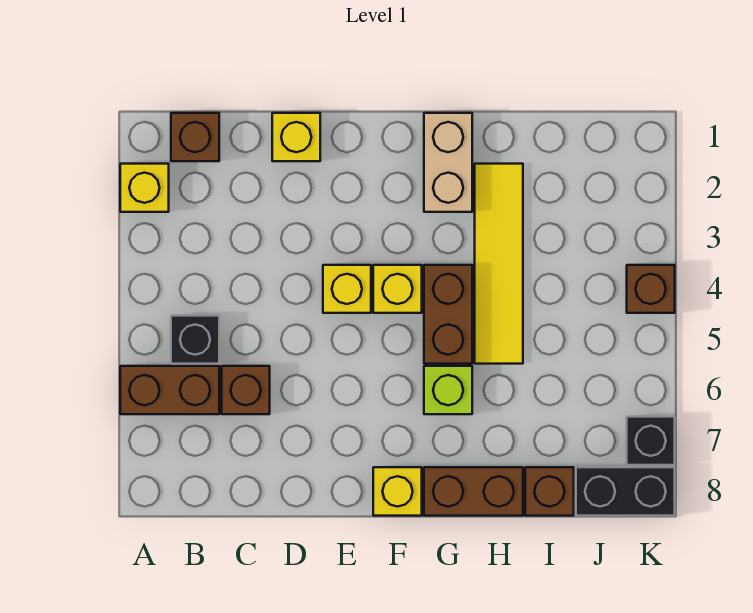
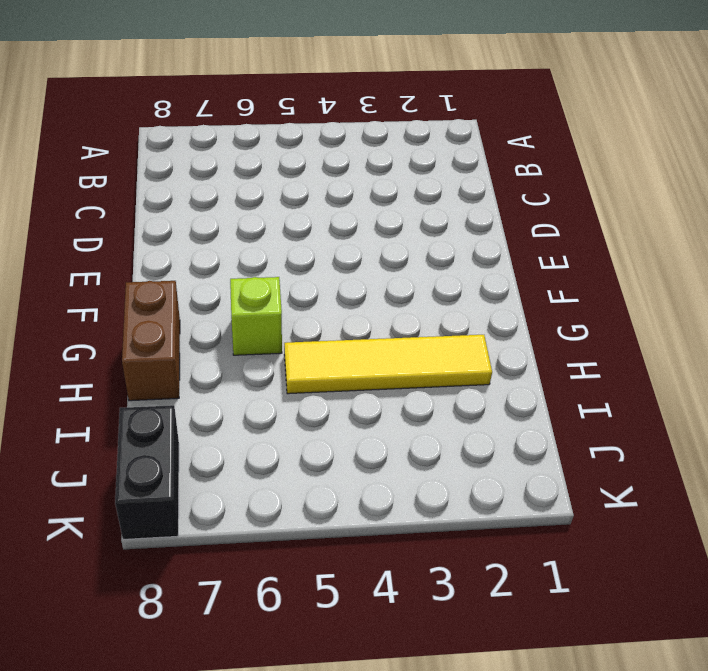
none -> yellow brick A2 level 1
none -> brown brick A6:B6 level 1
none -> brown brick B1 level 1

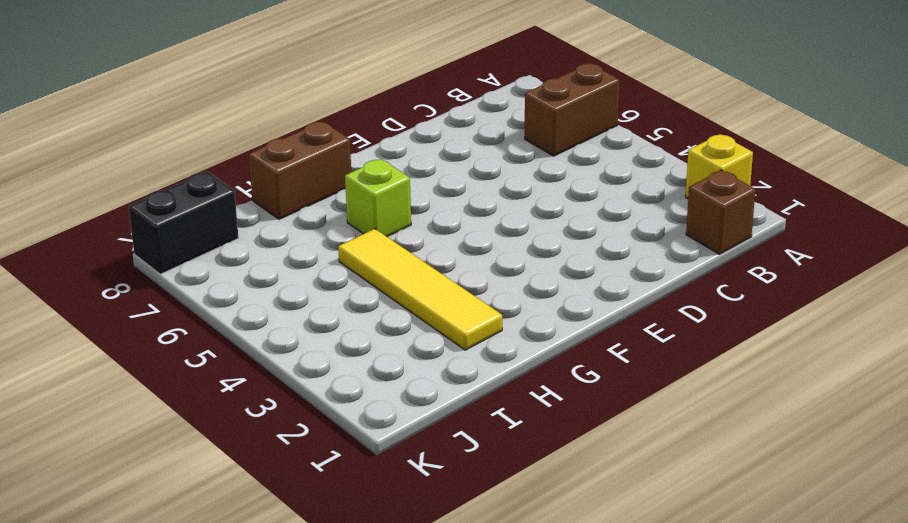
none -> black brick B5 level 1
none -> brown brick C6 level 1
none -> yellow brick D1 level 1

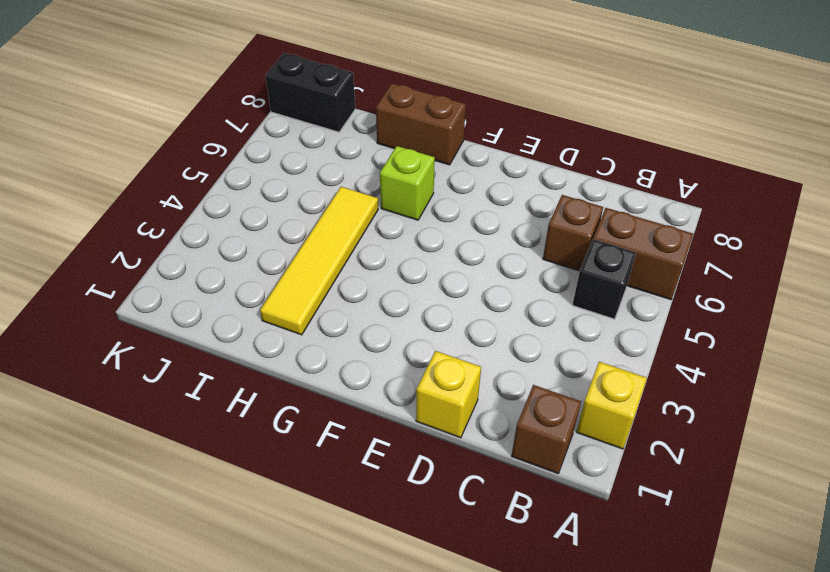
none -> yellow brick E4 level 1
none -> yellow brick F4 level 1
none -> yellow brick F8 level 1

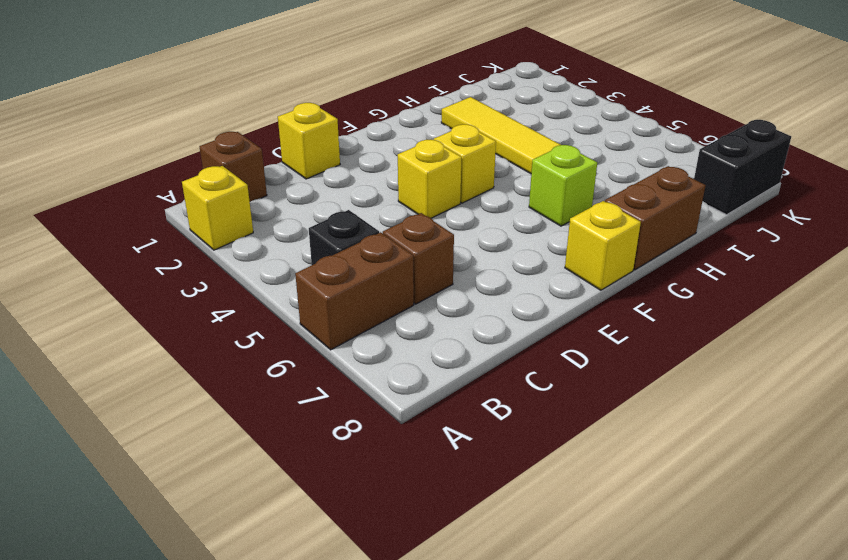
none -> tan brick G1:G2 level 1
none -> brown brick G4:G5 level 1
none -> brown brick I8 level 1

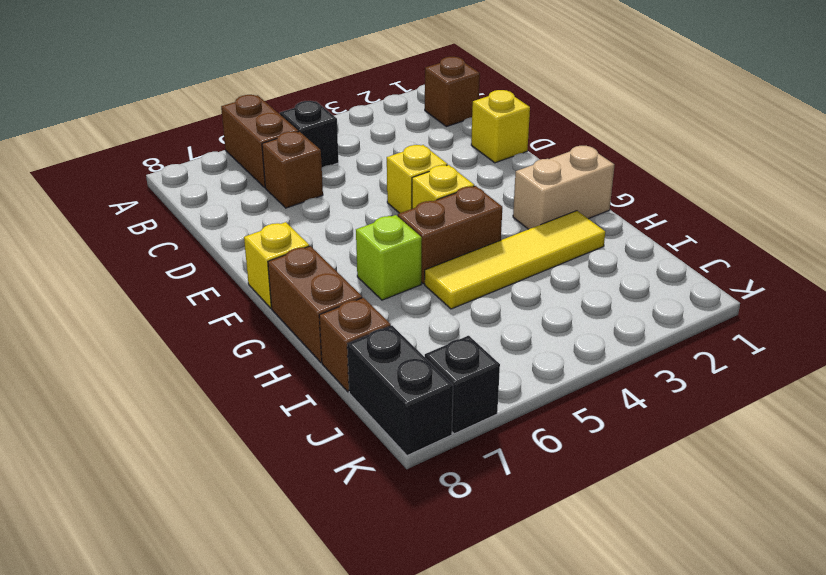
none -> yellow brick A2 level 1
none -> brown brick K4 level 1

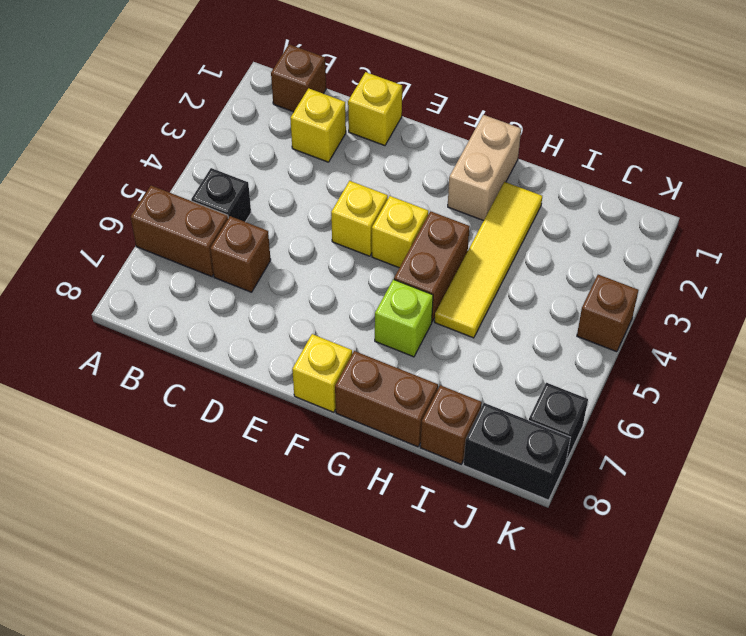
yellow brick C2 level 1 -> yellow brick A2 level 1

